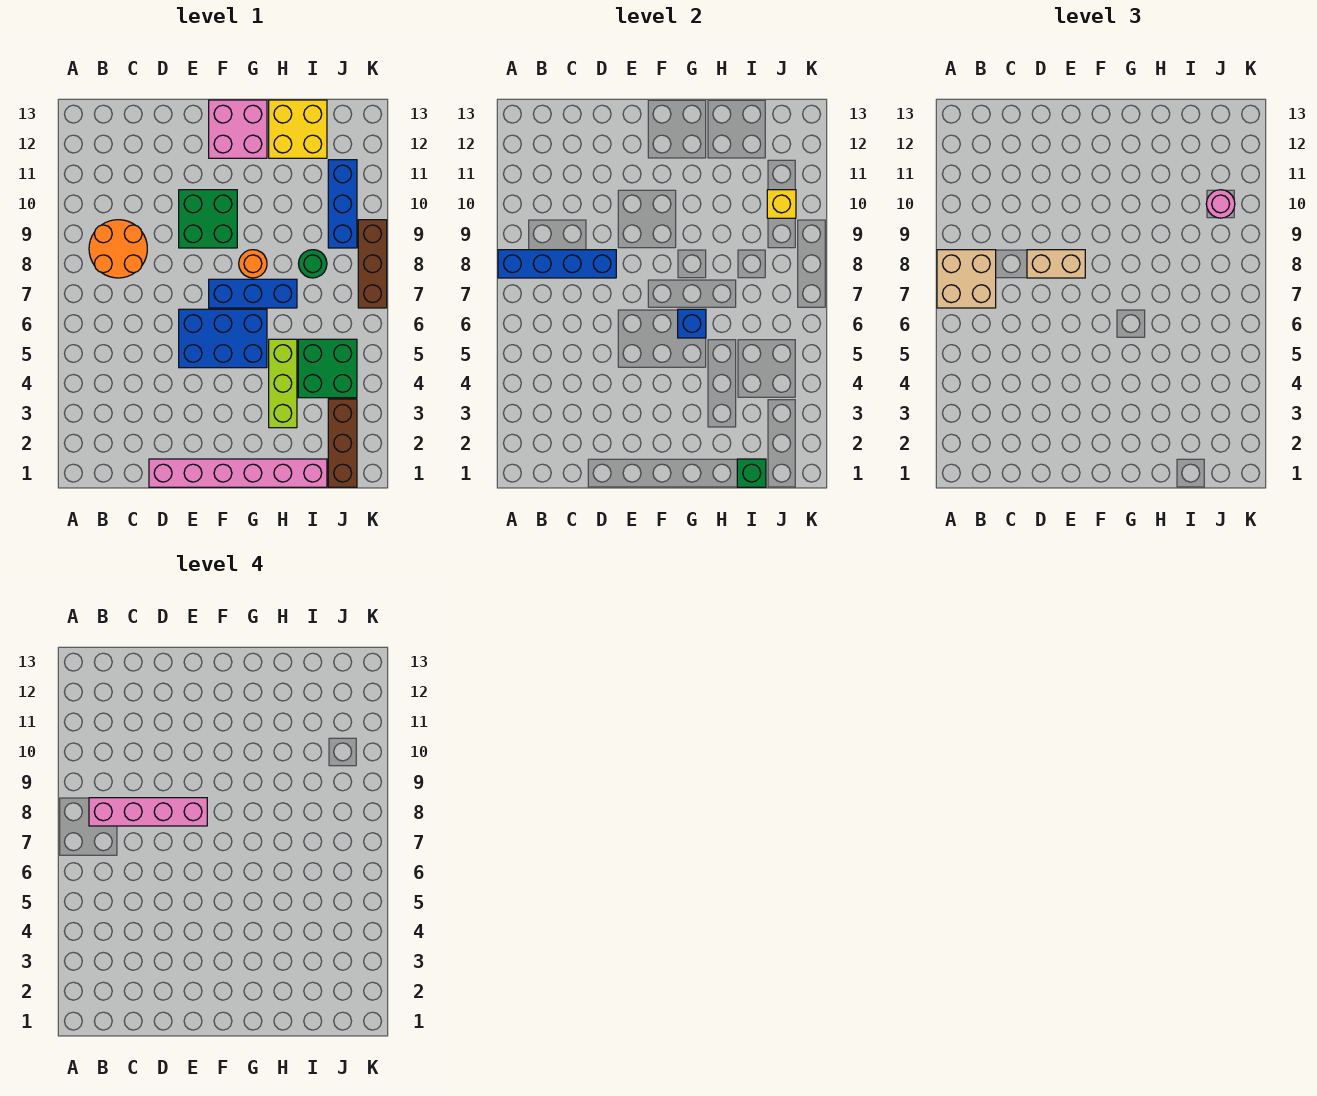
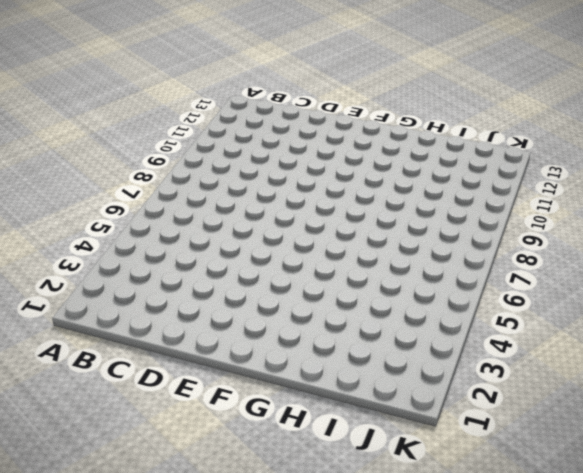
none -> orange round brick B8:C9 level 1
none -> pink brick D1:I1 level 1
none -> blue brick E5:G6 level 1

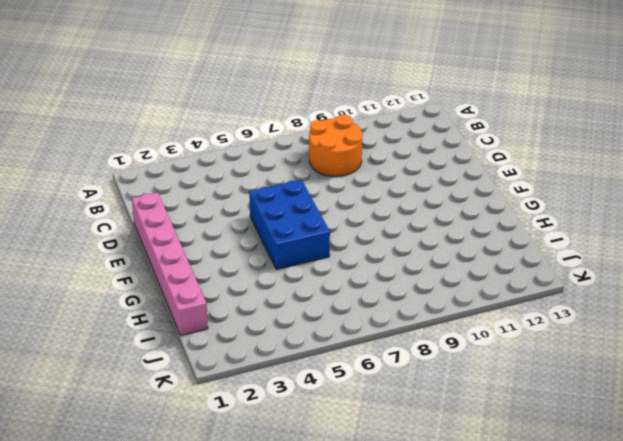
none -> green brick E9:F10 level 1
none -> blue brick F7:H7 level 1
none -> pink brick F12:G13 level 1

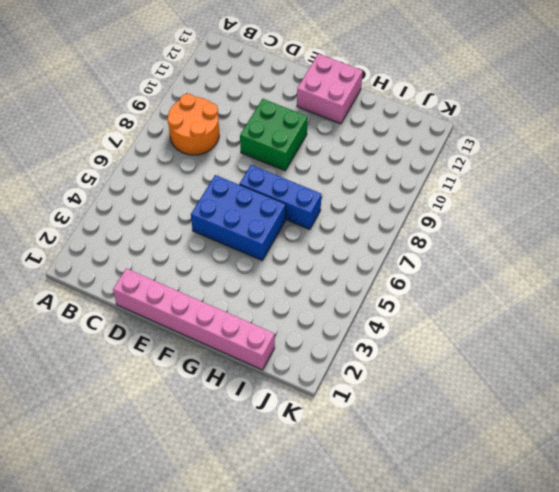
none -> orange round brick G8 level 1
none -> lime brick H3:H5 level 1
none -> yellow brick H12:I13 level 1

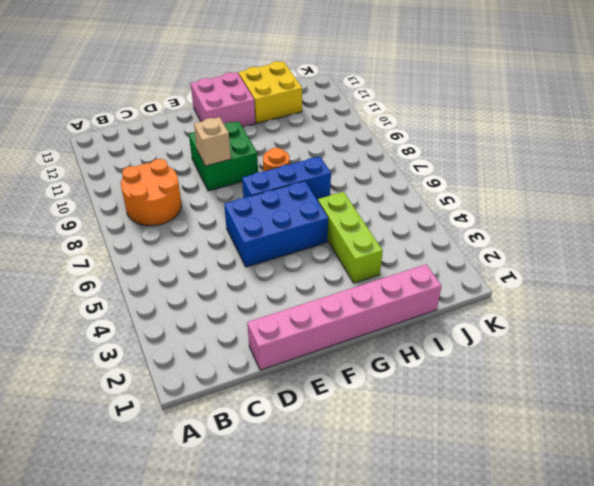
tan brick E9 level 2 -> none
none -> green brick I4:J5 level 1
none -> green round brick I8 level 1
none -> brown brick J1:J3 level 1

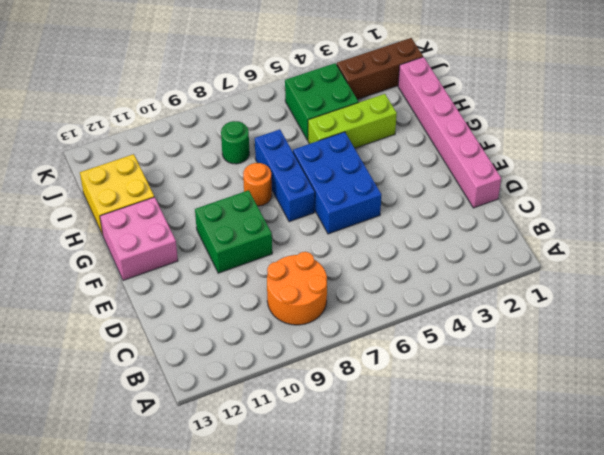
none -> blue brick J9:J11 level 1
none -> brown brick K7:K9 level 1
none -> blue brick A8:D8 level 2

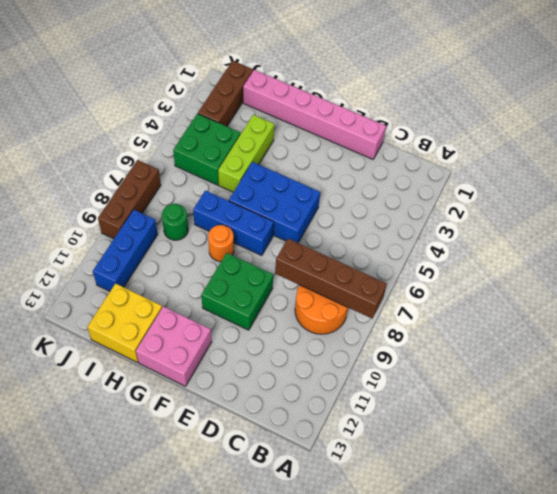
brown brick A8:D8 level 2 -> blue brick A8:D8 level 2
none -> blue brick G6 level 2
none -> green brick I1 level 2
none -> yellow brick J10 level 2

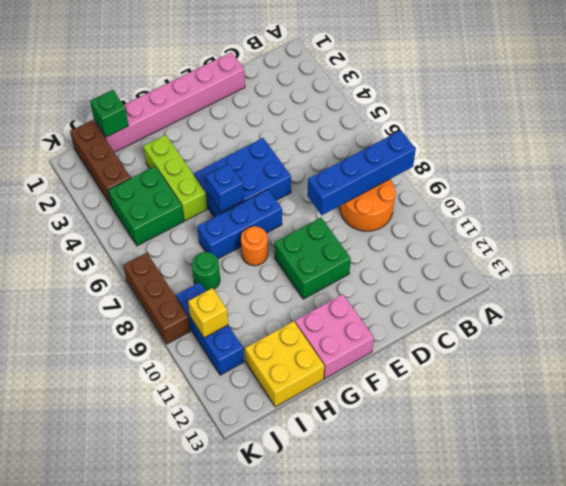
none -> tan brick A7:B8 level 3
none -> tan brick D8:E8 level 3
none -> pink round brick J10 level 3

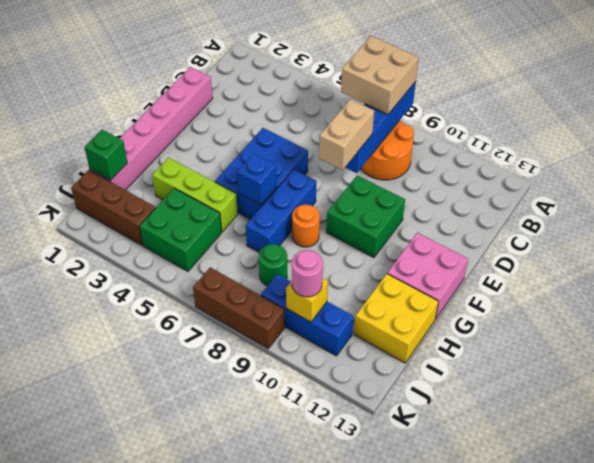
none -> pink brick B8:E8 level 4

